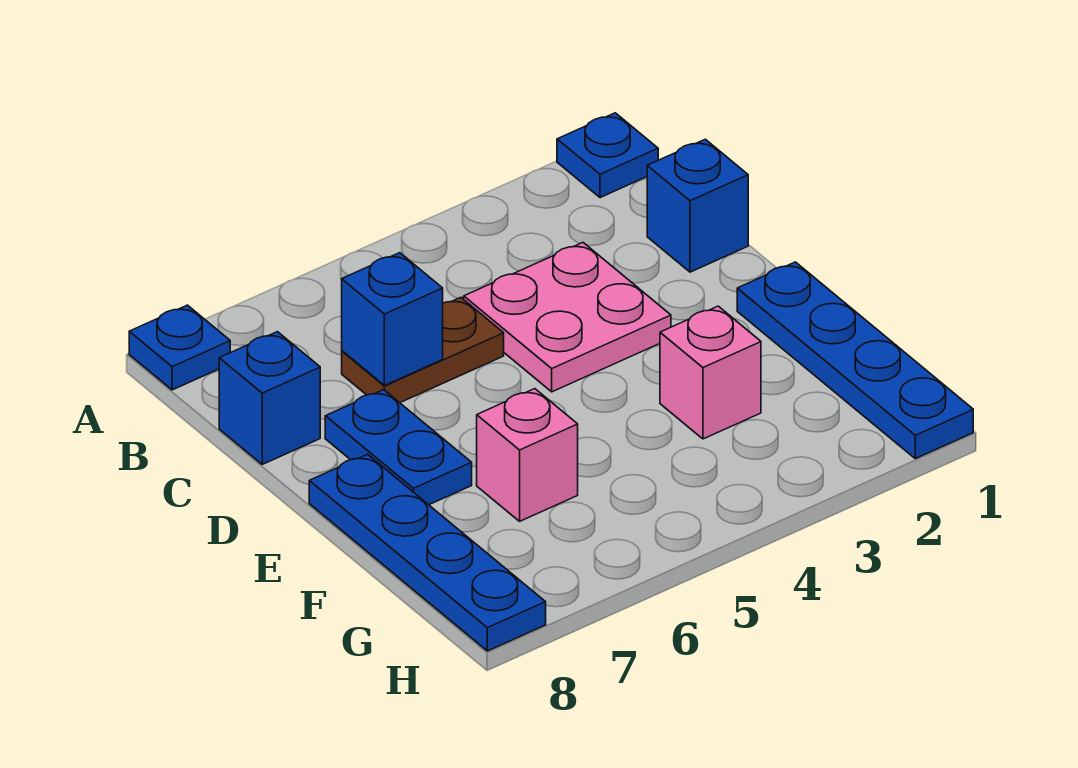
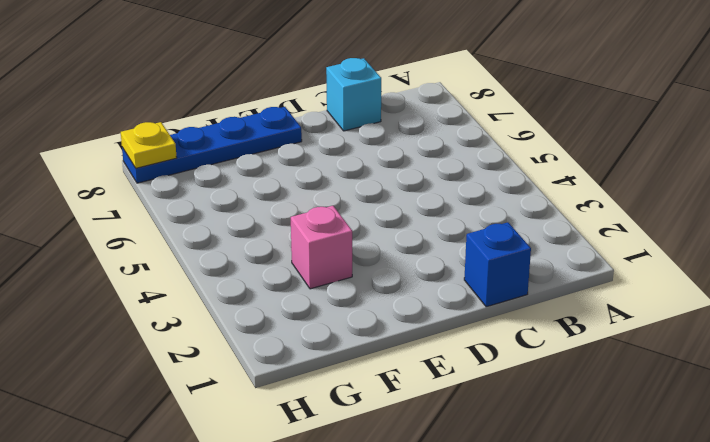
cyan brick C8 level 1 -> blue brick C8 level 1
yellow plate H8 level 2 -> none
none -> blue plate A1 level 1
none -> blue plate A8 level 1
none -> pink plate C3:D4 level 1

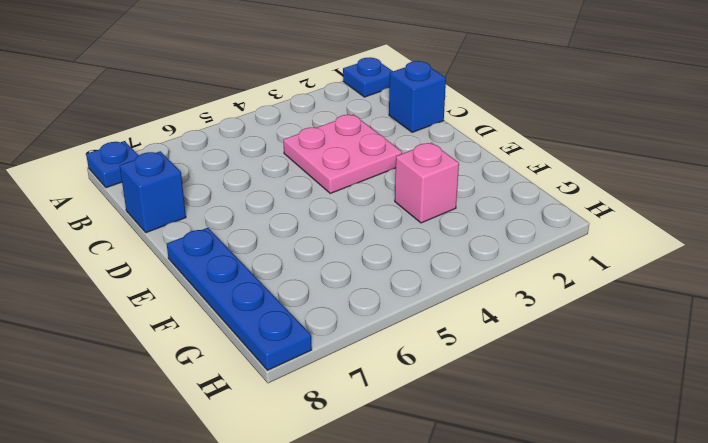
none -> brown plate C5:C6 level 1
none -> blue plate D7:E7 level 1
none -> blue plate E1:H1 level 1

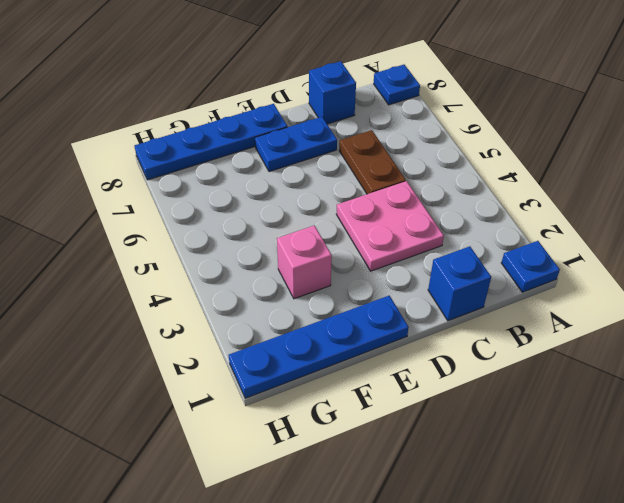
none -> pink brick F6 level 1
none -> blue brick C6 level 2

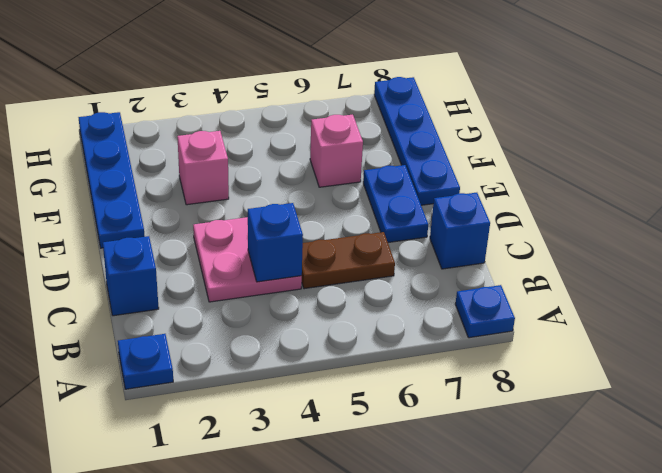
blue brick C4 level 2 -> blue brick C6 level 2

